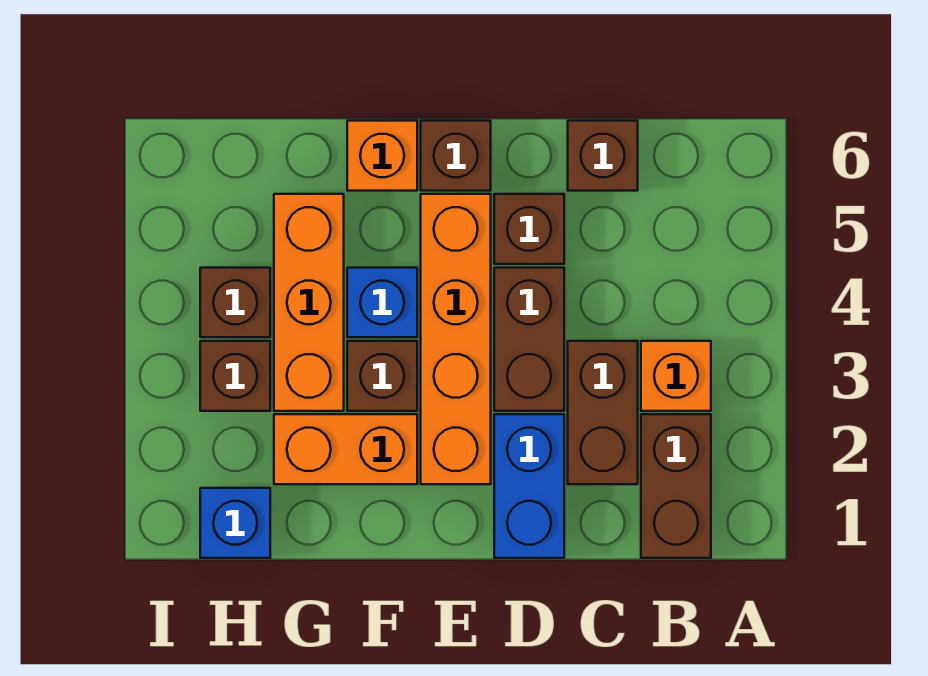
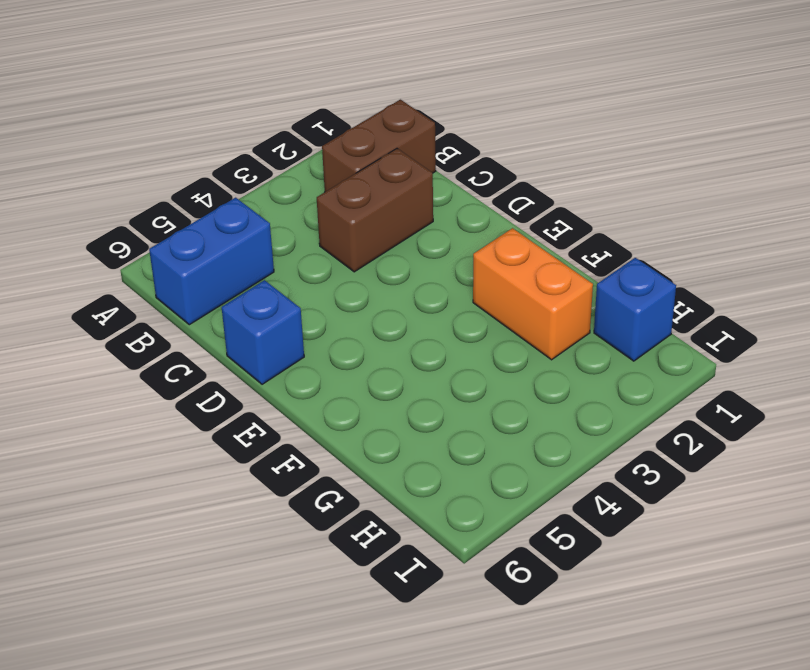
blue brick B5:B6 level 1 -> blue brick D1:D2 level 1
blue brick D6 level 1 -> blue brick F4 level 1
none -> orange brick B3 level 1
none -> brown brick C6 level 1
none -> brown brick D3:D4 level 1

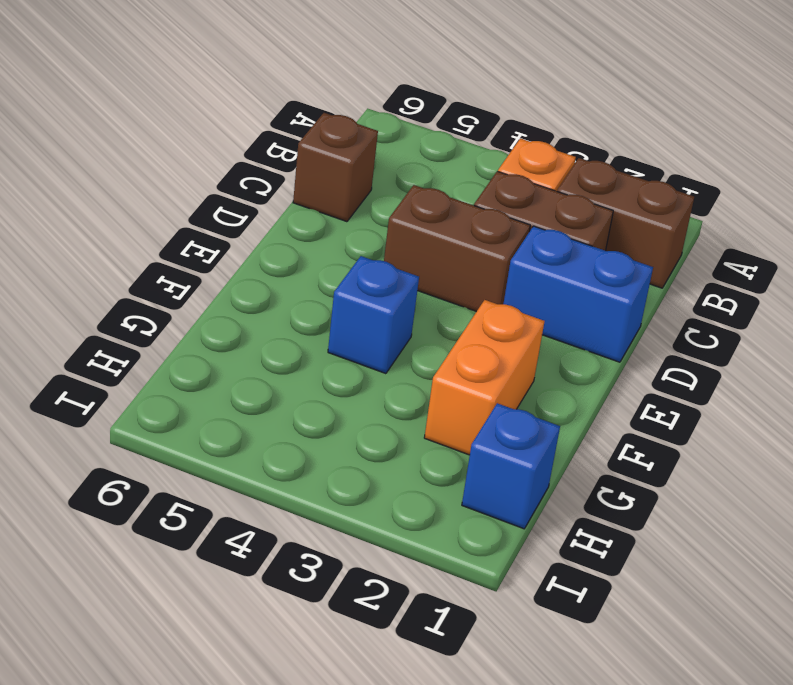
none -> brown brick D5 level 1
none -> orange brick E2:E5 level 1
none -> brown brick E6 level 1

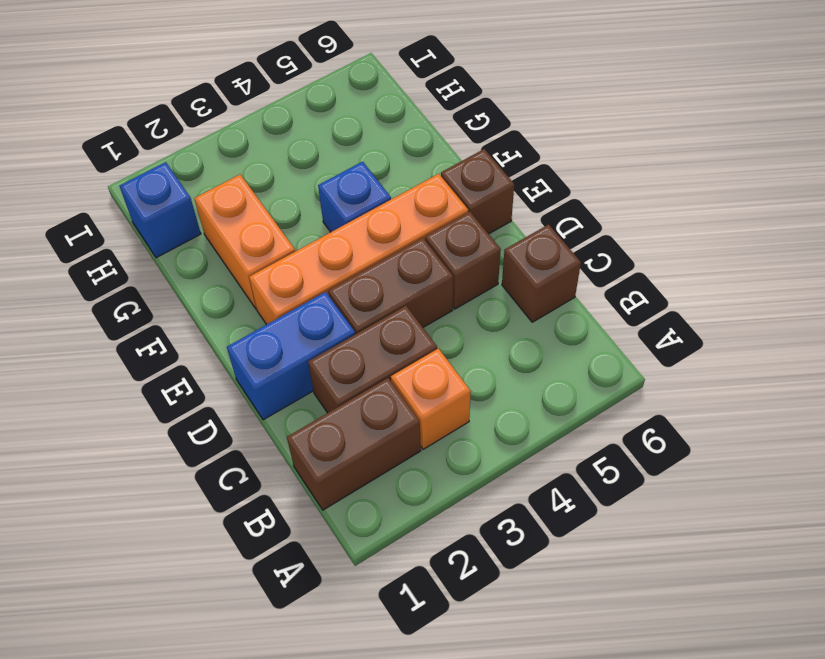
none -> brown brick F3 level 1
none -> orange brick F6 level 1
none -> orange brick G3:G5 level 1

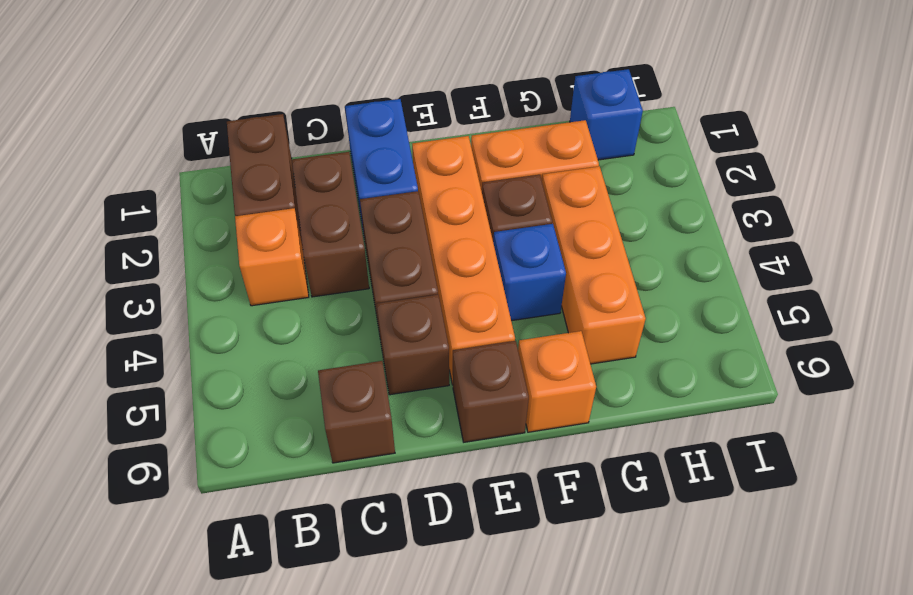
none -> brown brick H3 level 1
none -> brown brick H4 level 1

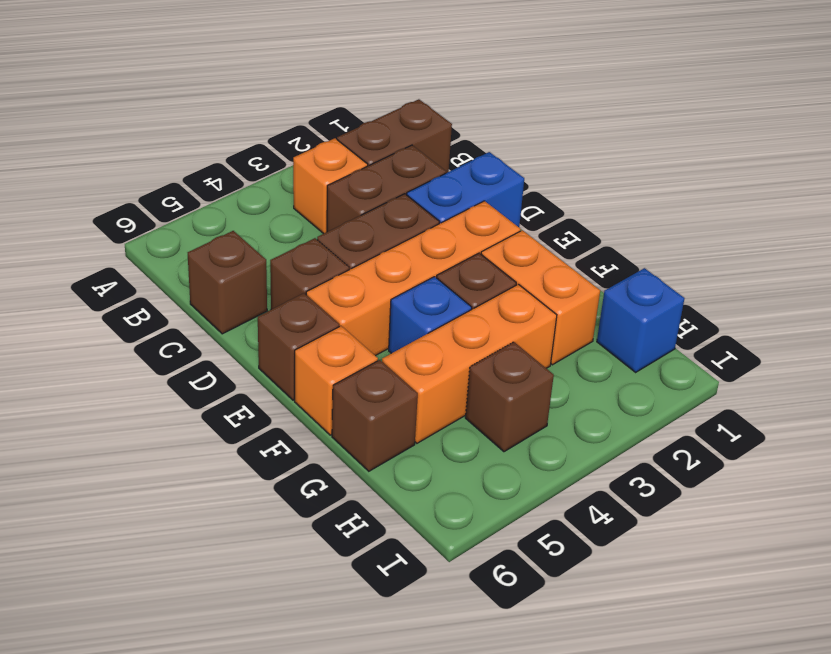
brown brick G6 level 1 -> brown brick H3 level 1

